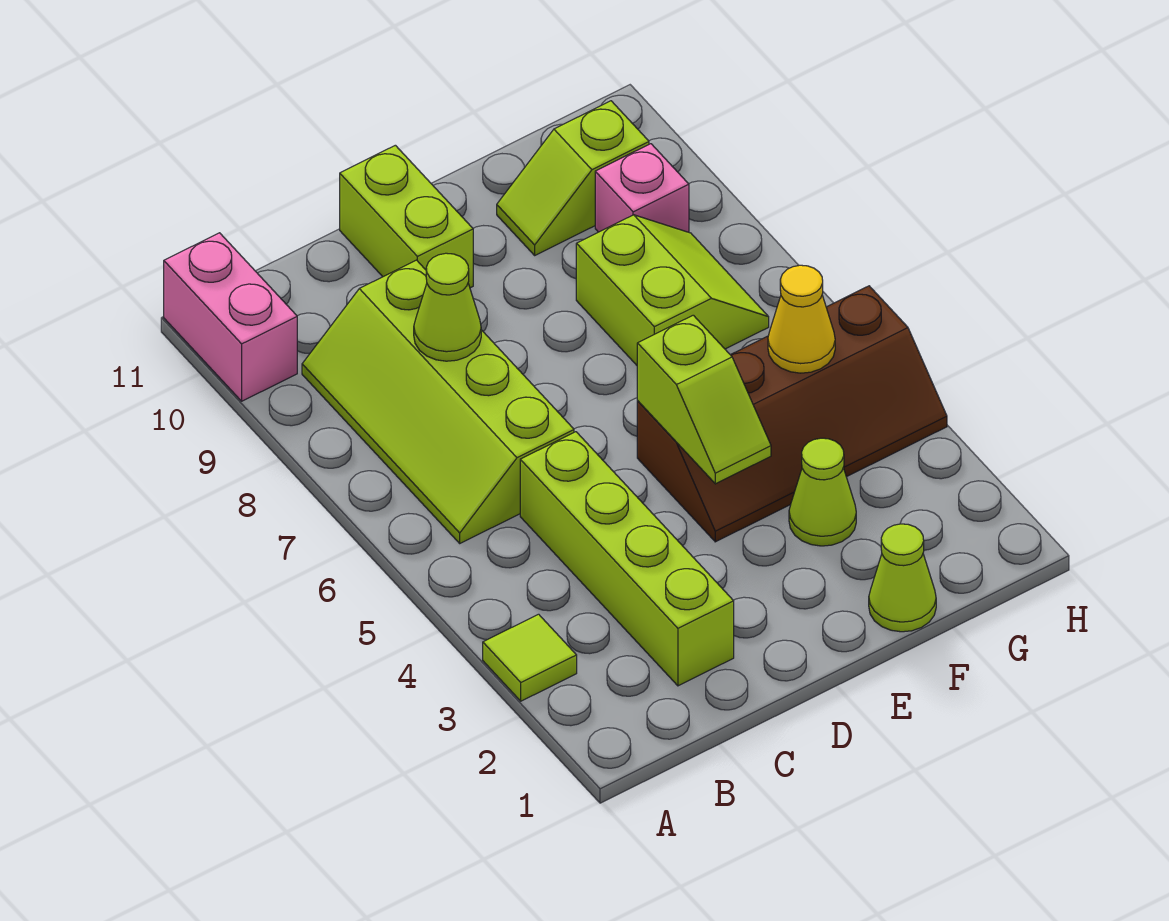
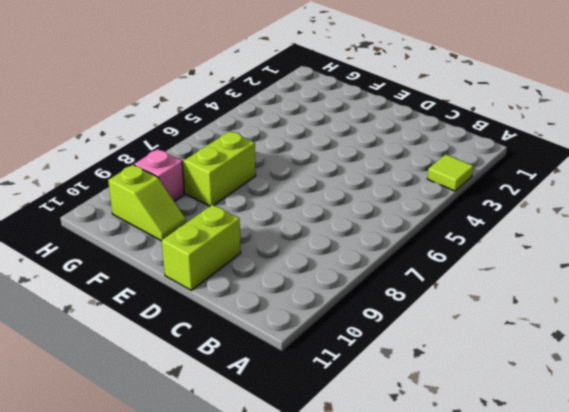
none -> pink brick A10:A11 level 1
none -> lime slope B6:C9 level 1 top C
none -> lime brick C2:C5 level 1

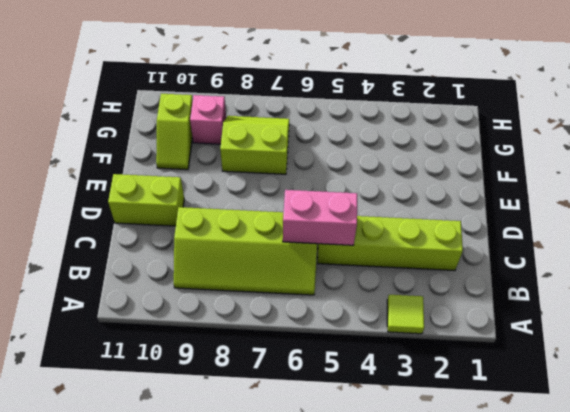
pink brick C5:C6 level 2 -> pink brick A10:A11 level 1
none -> brown slope E4:H5 level 1 top 5
none -> lime cone F1 level 1
none -> lime cone F3 level 1

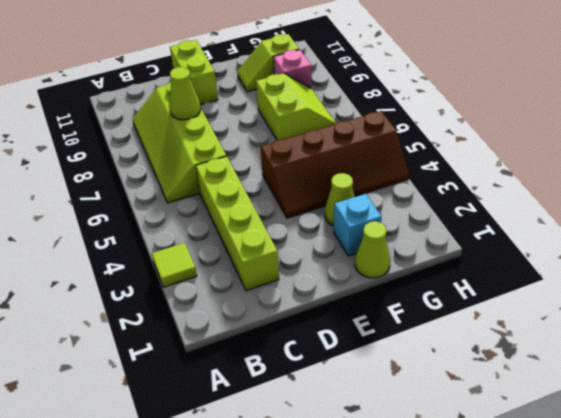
cyan brick F2 level 1 -> none
none -> pink brick A10:A11 level 1
none -> lime slope E4:E5 level 2 top 5
none -> yellow cone G5 level 2

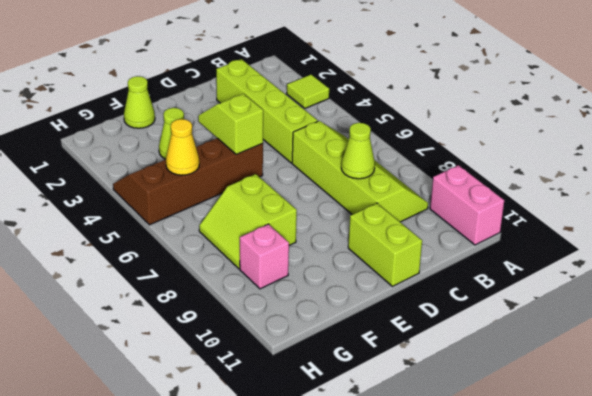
none -> lime slope F10:G10 level 1 top G

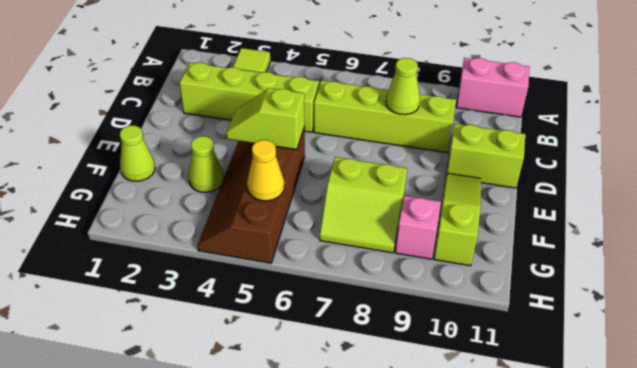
lime slope E10:G10 level 1 top G -> lime slope F10:G10 level 1 top G

